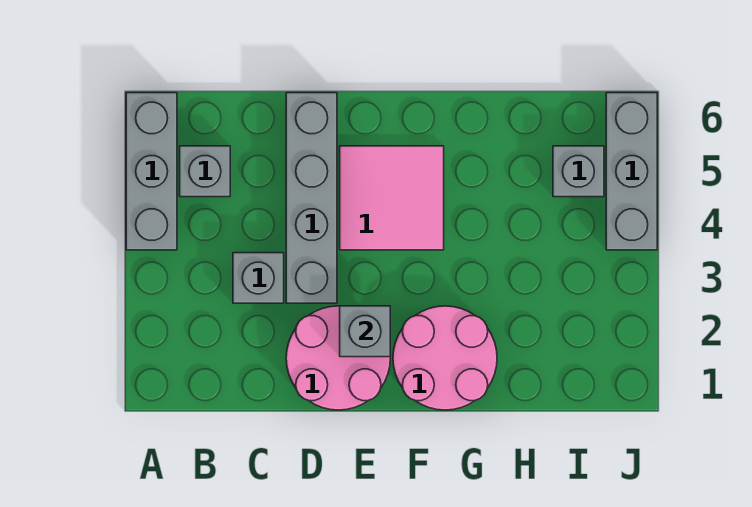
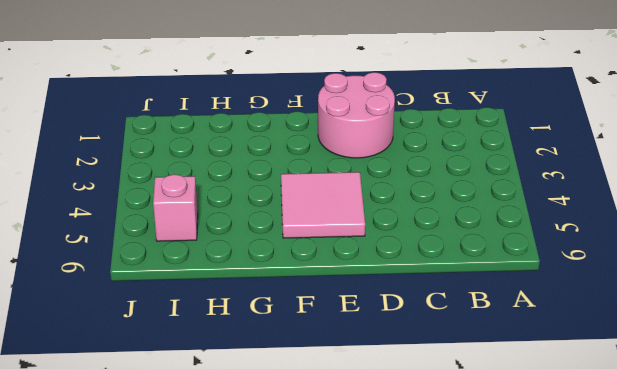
pink brick I5 level 1 -> grey brick I5 level 1
none -> grey brick A4:A6 level 1
none -> grey brick B5 level 1

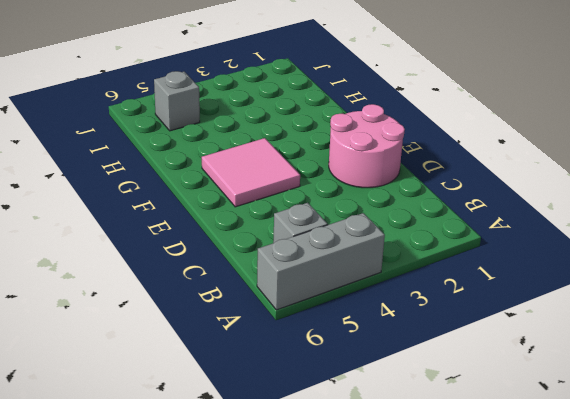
none -> grey brick C3 level 1
none -> grey brick D3:D6 level 1

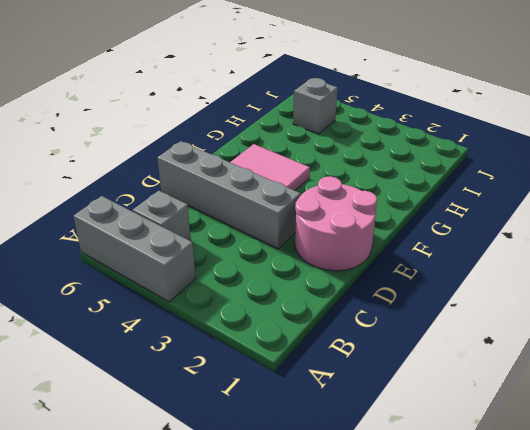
none -> grey brick C3 level 1
none -> pink round brick F1:G2 level 1

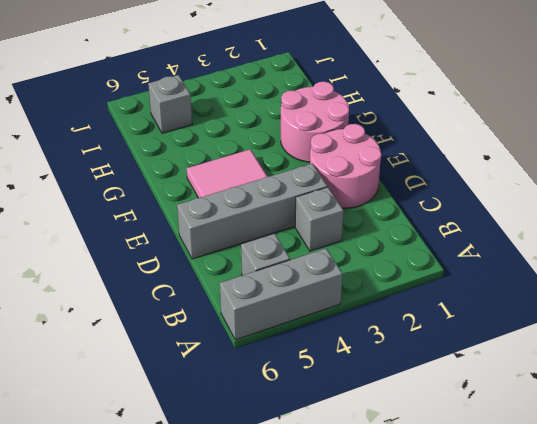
none -> grey brick J4:J6 level 1
none -> grey brick E2 level 2

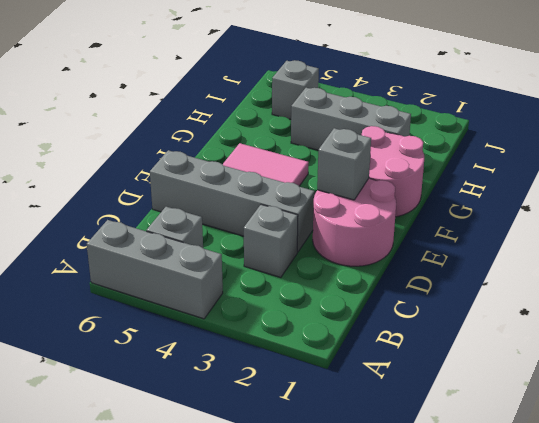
grey brick H2:H4 level 1 -> grey brick J4:J6 level 1

